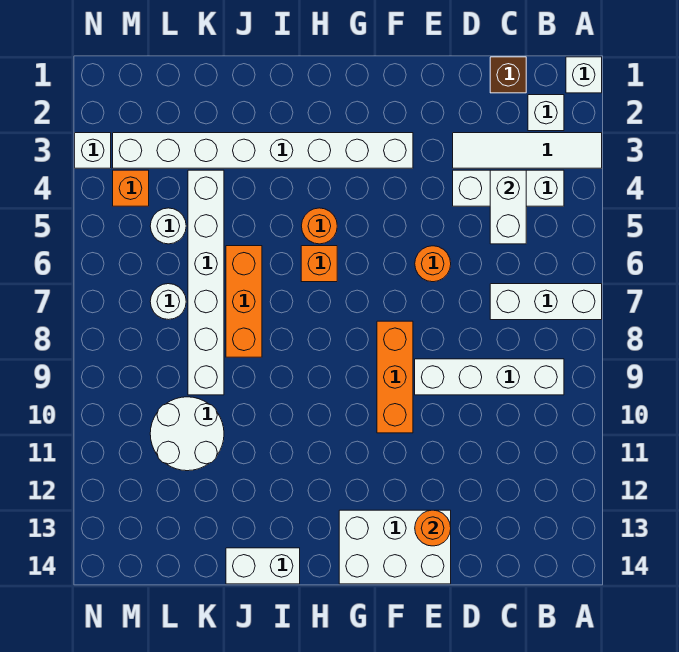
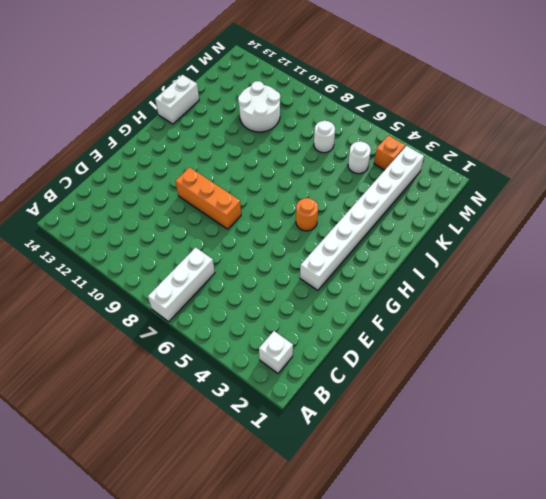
none -> white brick A1 level 1
none -> white tile A3:D3 level 1
none -> white brick B4:D4 level 1

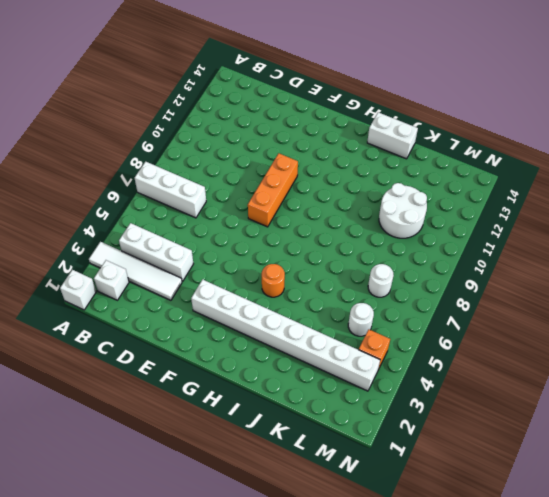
none -> white brick B9:E9 level 1
none -> brown brick C1 level 1
none -> orange round brick E6 level 1

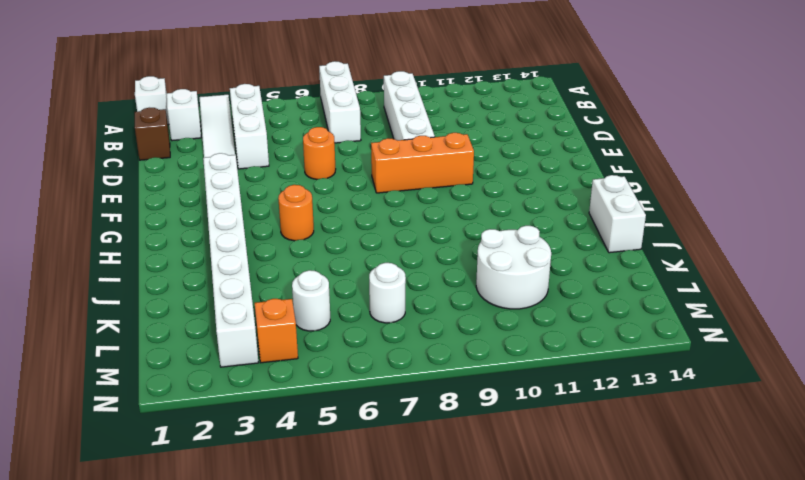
none -> white brick E13:G14 level 1
none -> orange brick H6 level 1
none -> orange brick J6:J8 level 1

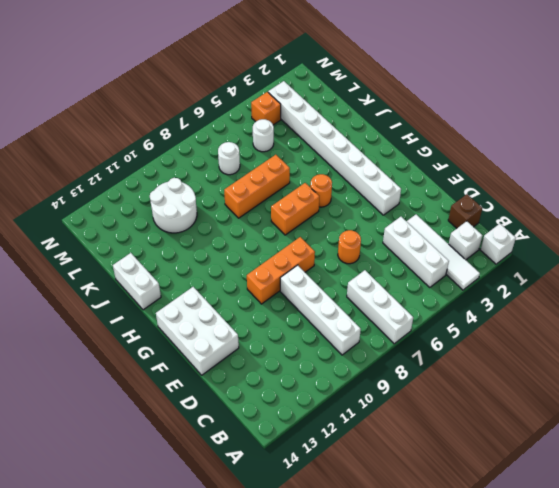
orange brick H6:H7 level 1 -> orange brick H6 level 1
none -> white brick K4:K9 level 1
none -> white brick N3 level 1
none -> white brick C4:C5 level 2

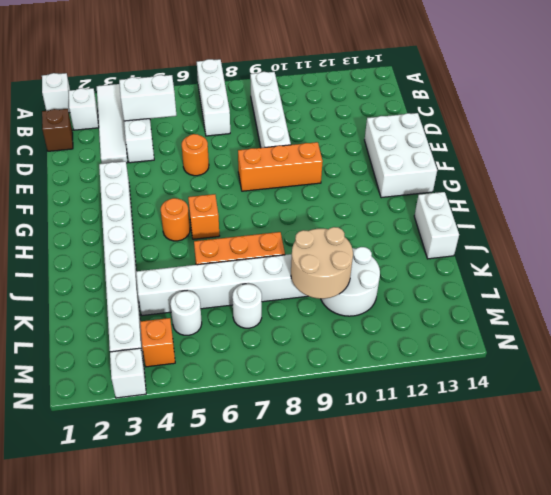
tan round brick K9:L10 level 2 -> none
none -> orange round brick E13 level 2

